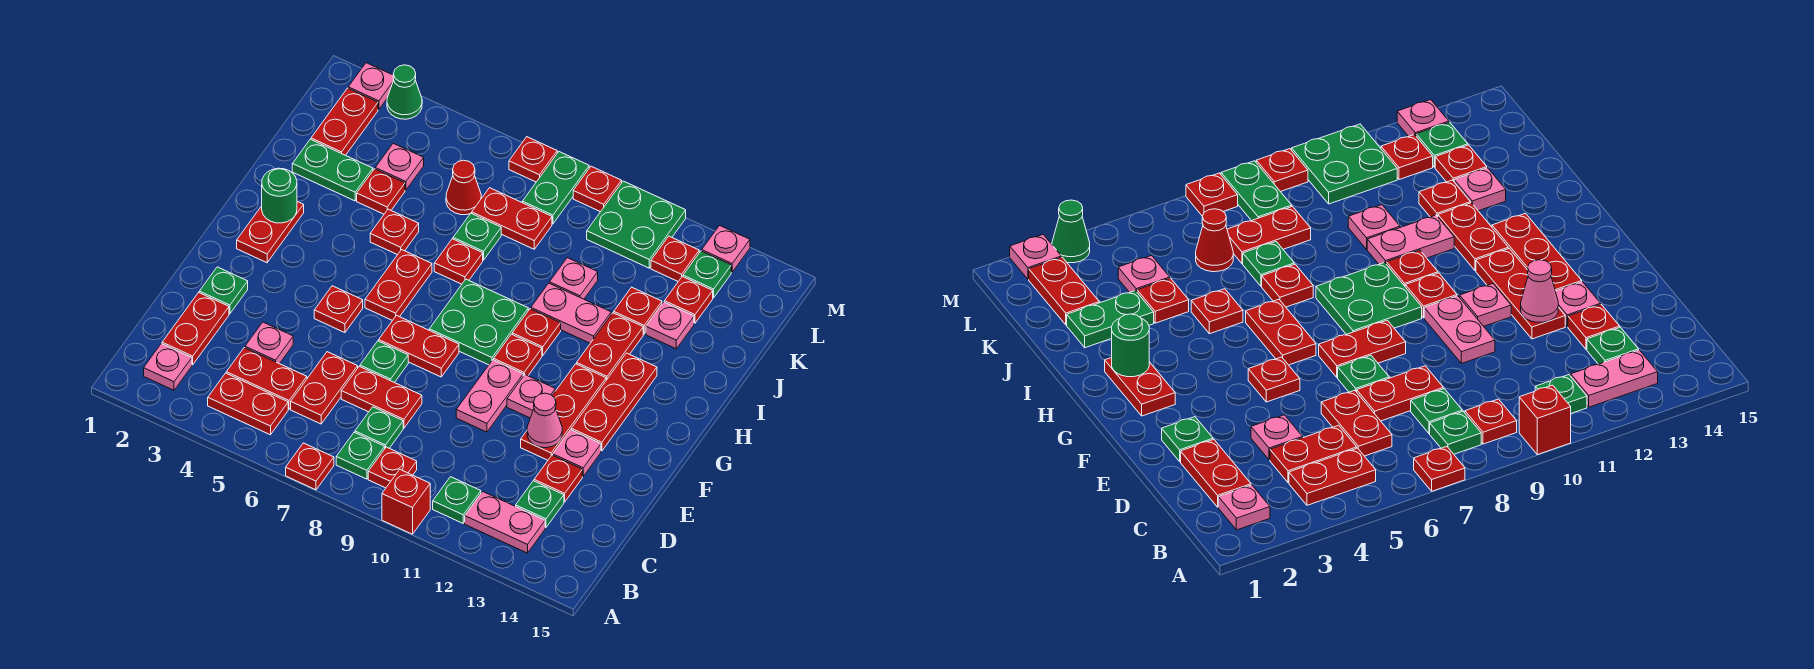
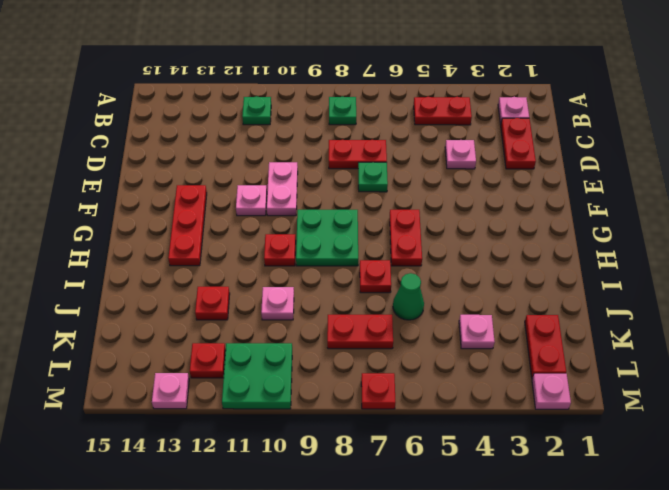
green cone J6 level 1 -> green cone M3 level 1
none -> red plate A7 level 1
none -> red brick A10 level 1
none -> red plate B9 level 1
none -> pink plate B12:B13 level 1

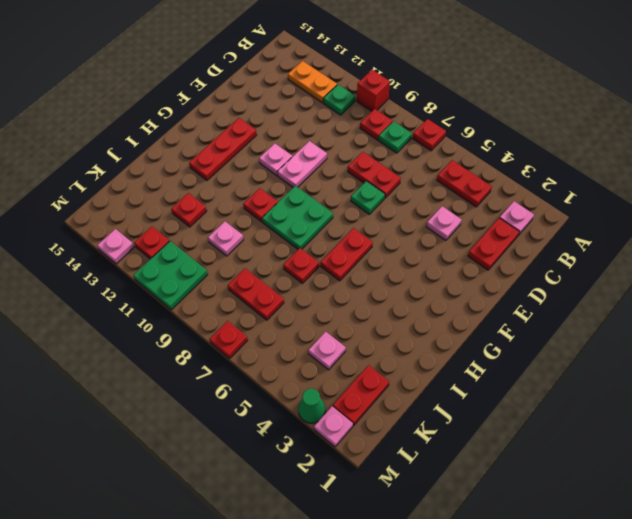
orange plate B12:B13 level 1 -> pink plate B12:B13 level 1
none -> red plate C4:C5 level 1
none -> red plate C6:D6 level 1
none -> green plate C8 level 1
none -> green plate C13 level 1

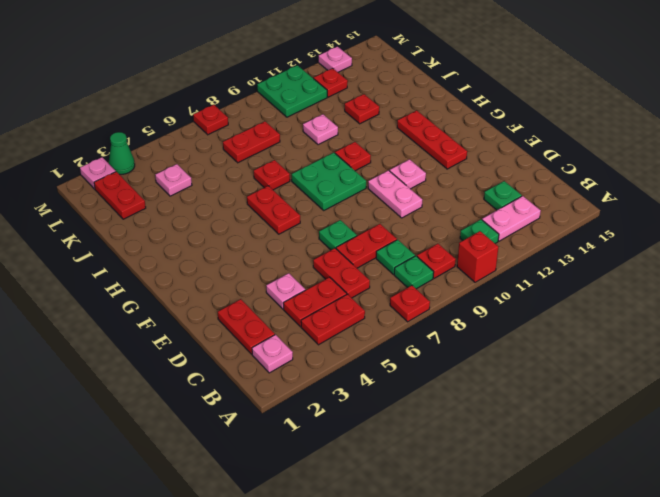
none -> red plate D13 level 1
none -> green plate E2 level 1
none -> red plate E12:G12 level 1
none -> pink plate E13 level 1

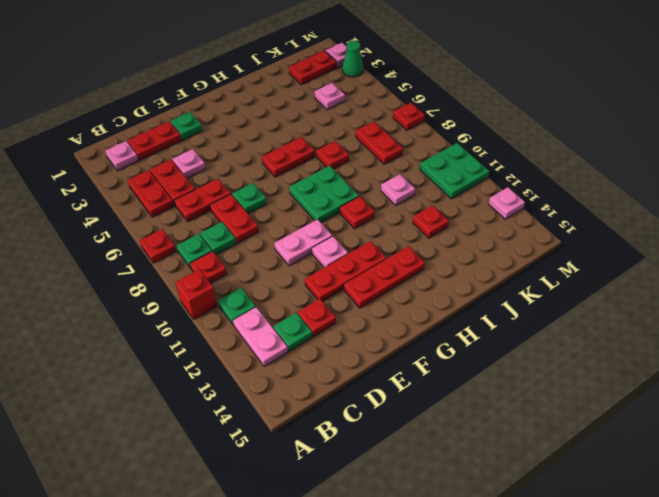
none -> pink plate E13 level 1
none -> red plate F5 level 1
none -> red plate F7:F8 level 1
none -> red plate G2:H2 level 1

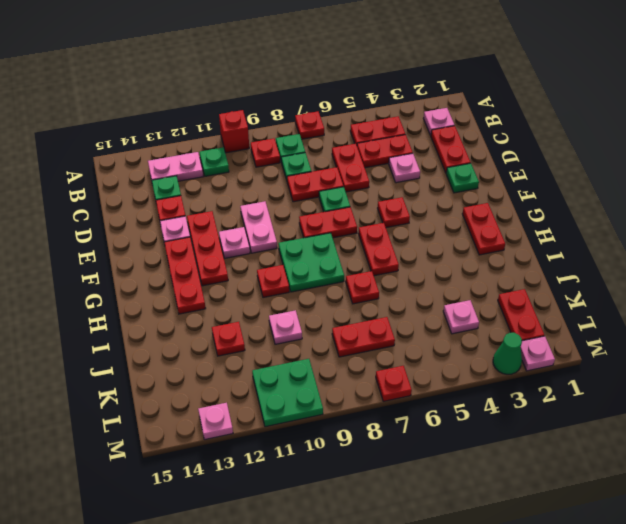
none -> red plate G10 level 1
none -> red plate H12:I12 level 1
none -> red plate I5 level 1
none -> pink plate I10:I11 level 1

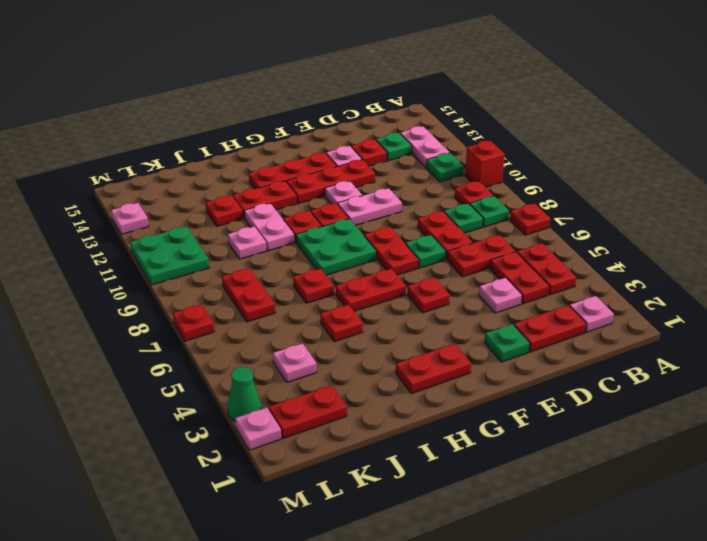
none -> green plate J2:J3 level 1
none -> red plate J4 level 1
none -> green plate J7 level 1
none -> pink plate J13 level 1

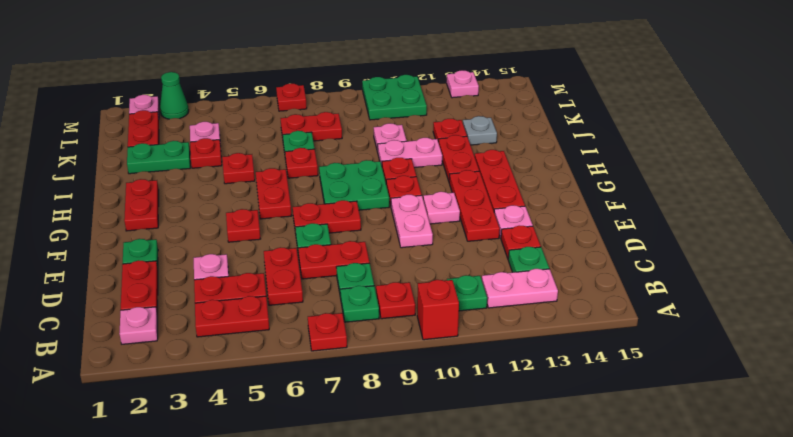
grey plate J13 level 1 -> pink plate J13 level 1
none -> red cone K6 level 1
none -> red plate K13 level 1
none -> green plate L8:M8 level 1
none -> red plate L12 level 1

